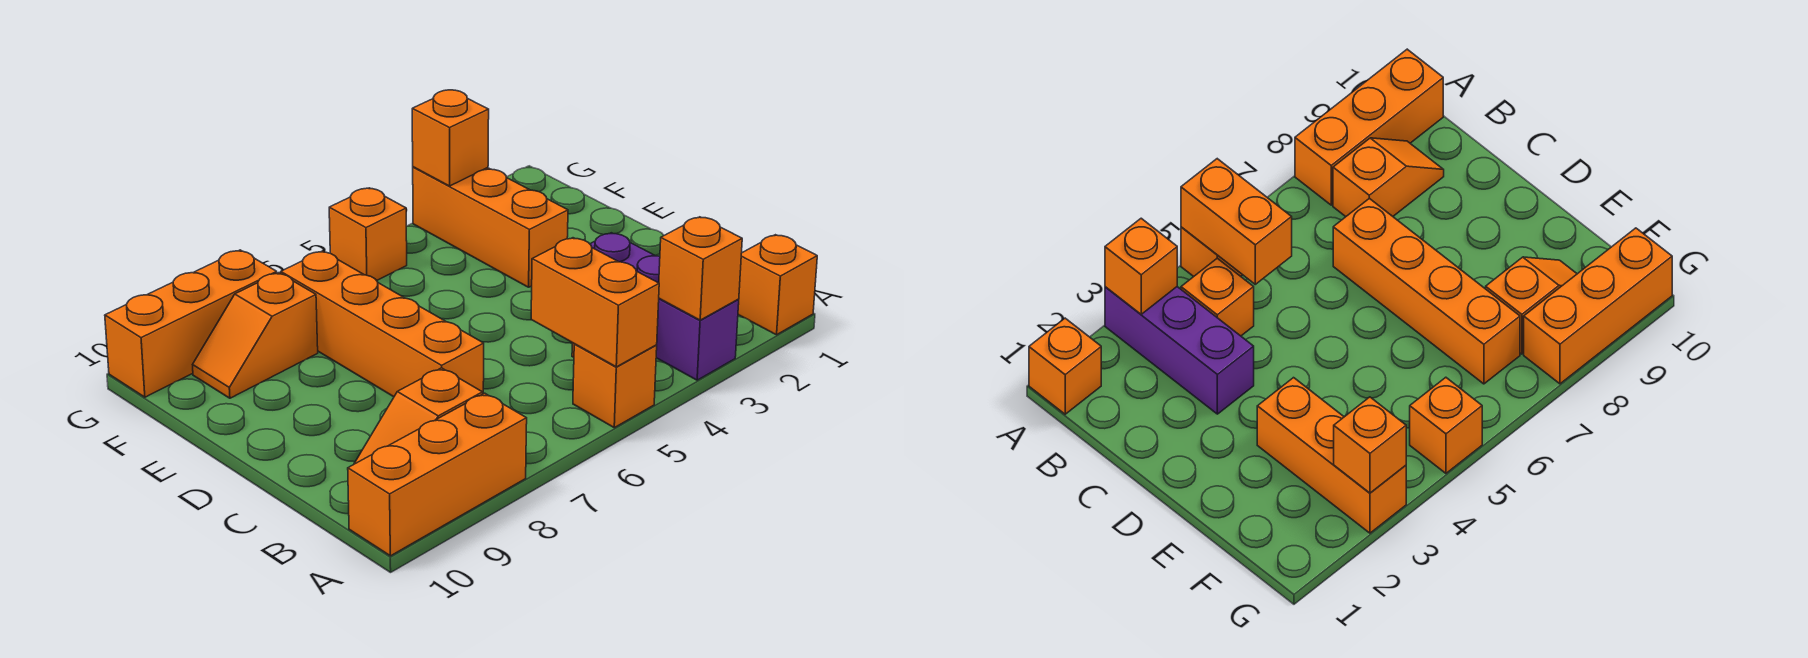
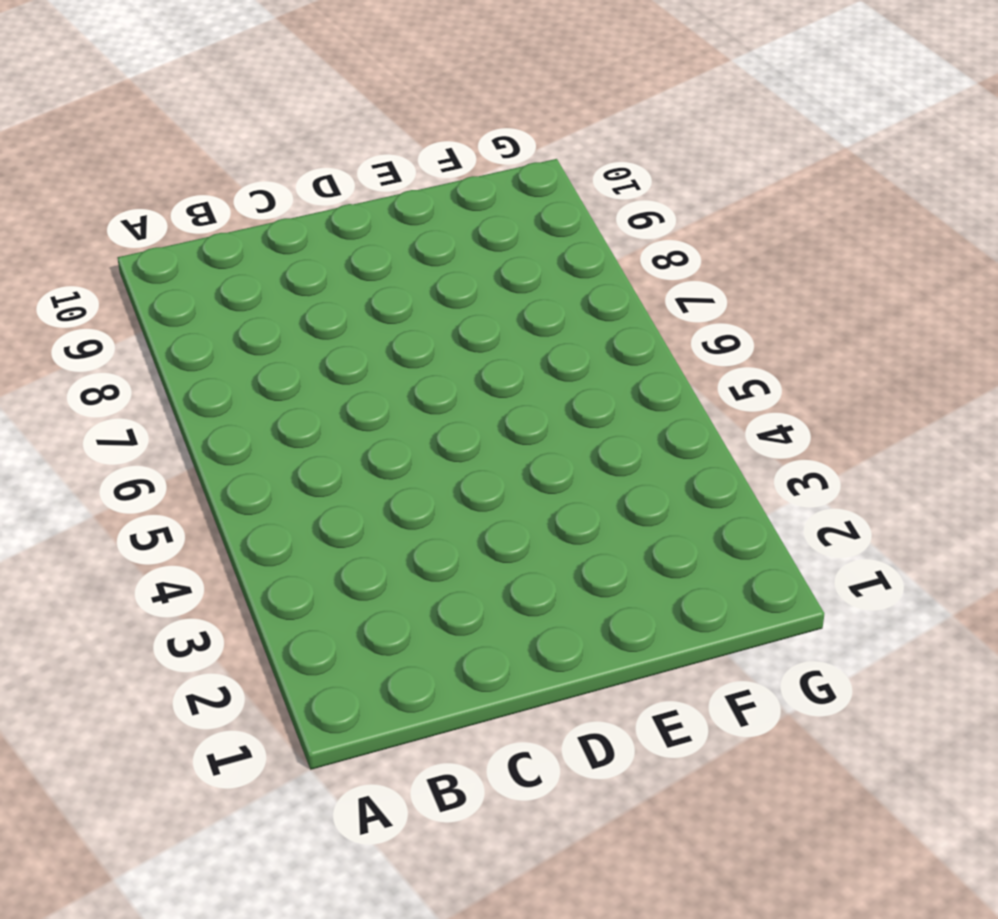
none -> orange brick A1 level 1
none -> purple brick A3:C3 level 1
none -> orange brick A5 level 1

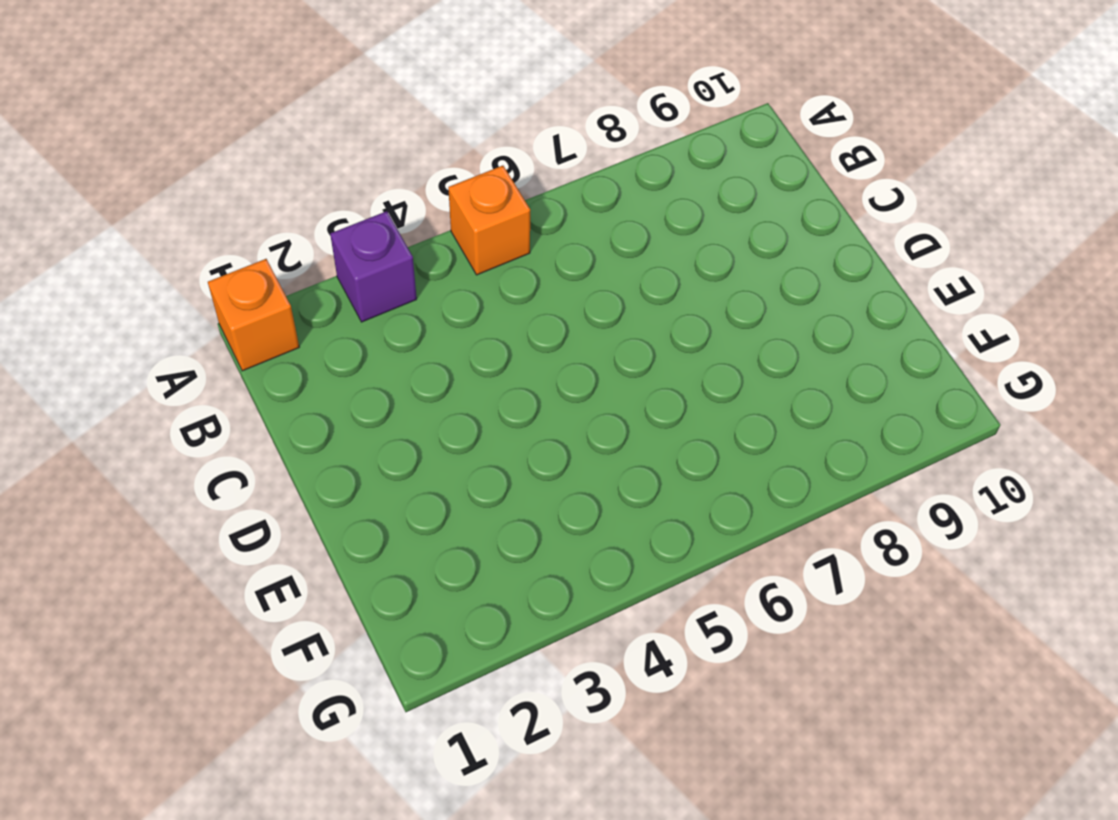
purple brick A3 level 1 -> purple brick A3:C3 level 1
none -> orange brick A8:A10 level 1
none -> orange brick B4 level 1
none -> orange slope B8:B9 level 1 top 8

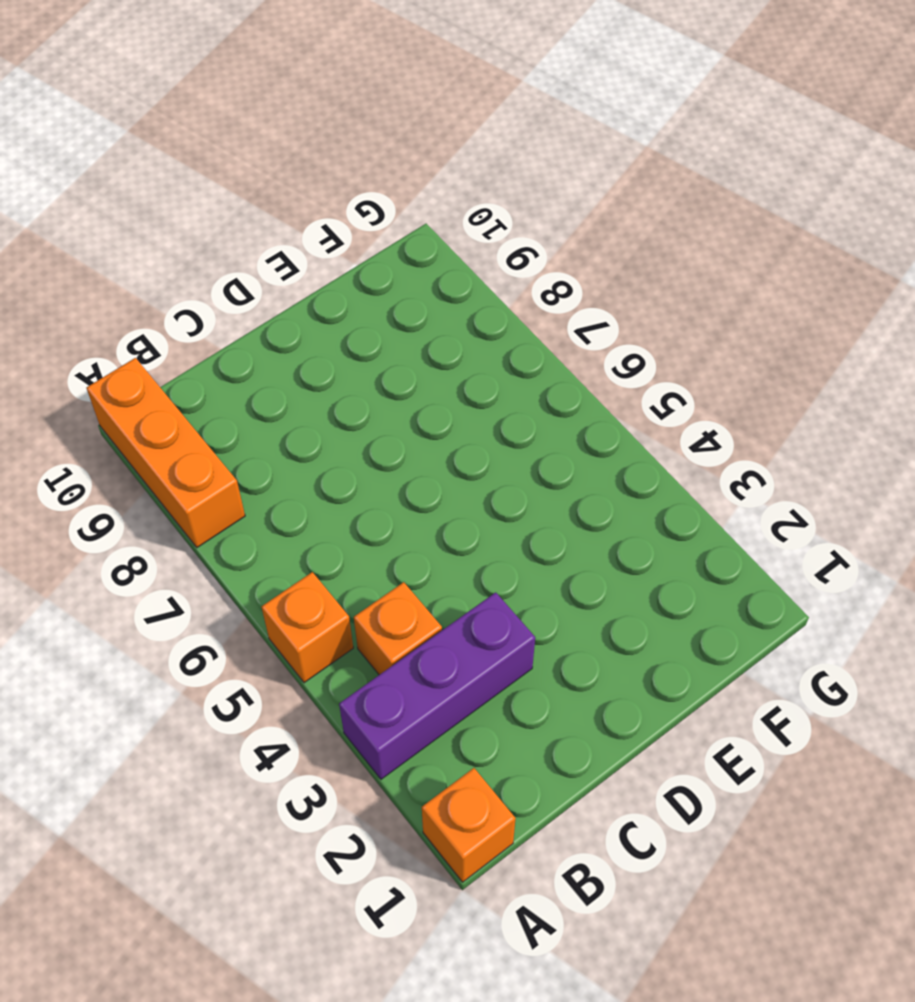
none -> orange slope B8:B9 level 1 top 8
none -> orange brick C7:F7 level 1
none -> orange brick E3:G3 level 1

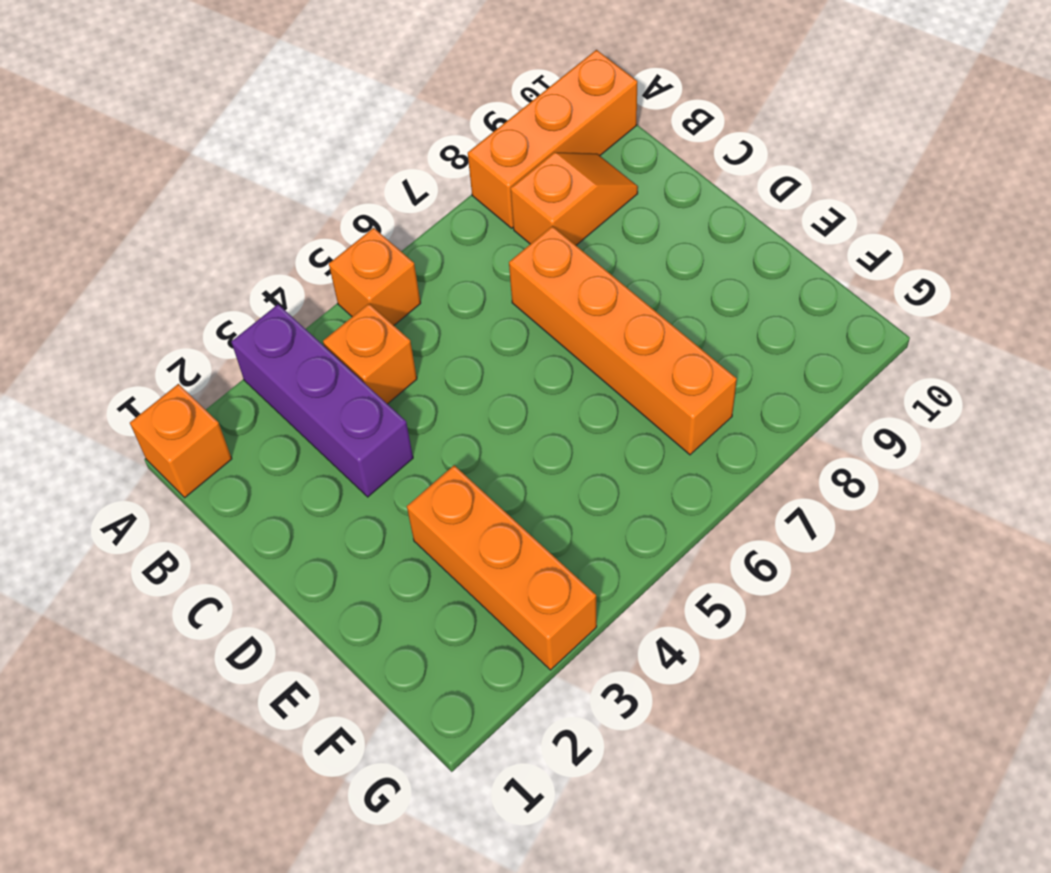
none -> orange slope F8:F9 level 1 top 8
none -> orange brick G5 level 1
none -> orange brick G8:G10 level 1

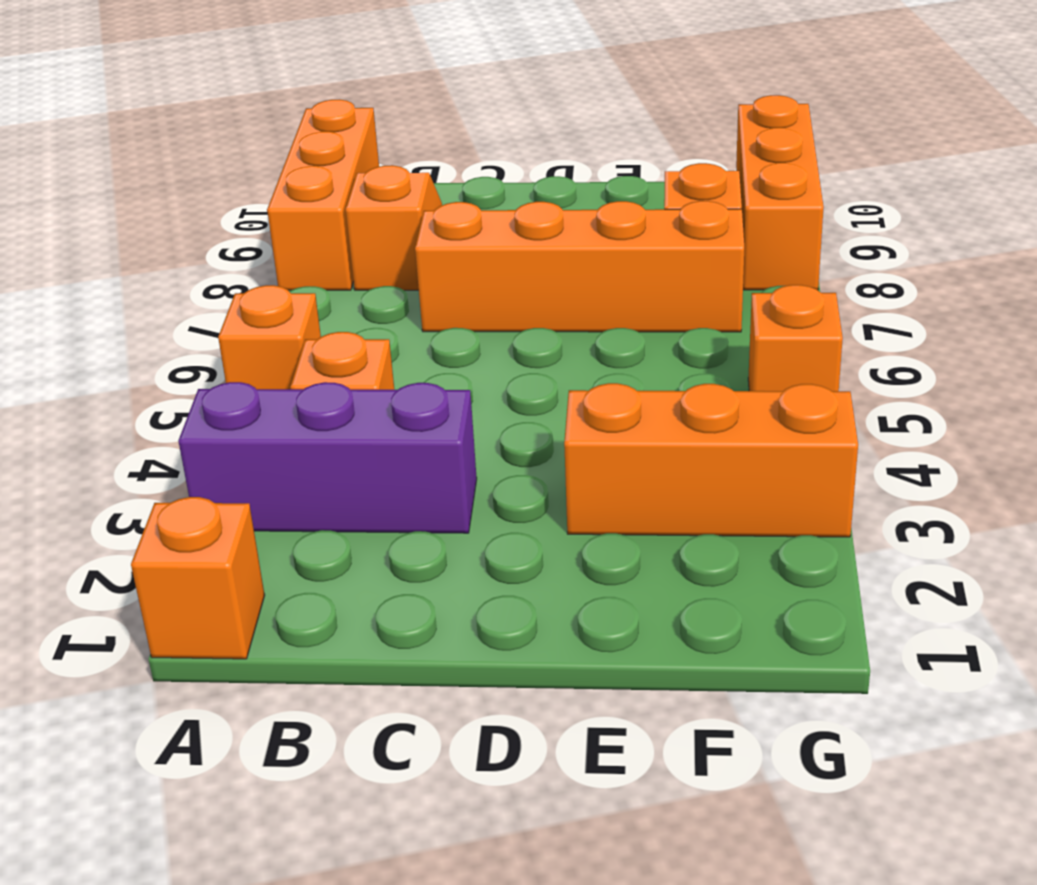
none -> orange brick A3 level 2
none -> orange brick A5:B5 level 2
none -> orange brick G3 level 2

